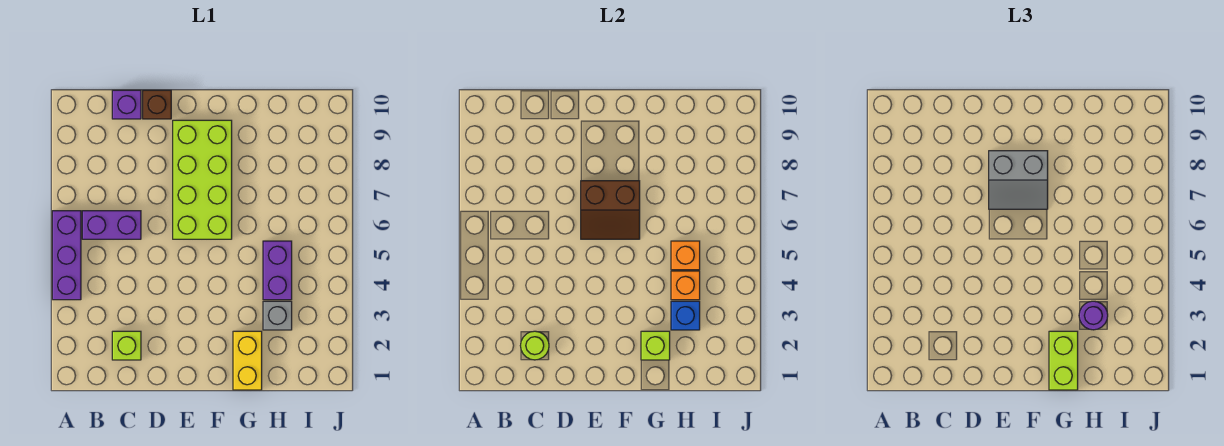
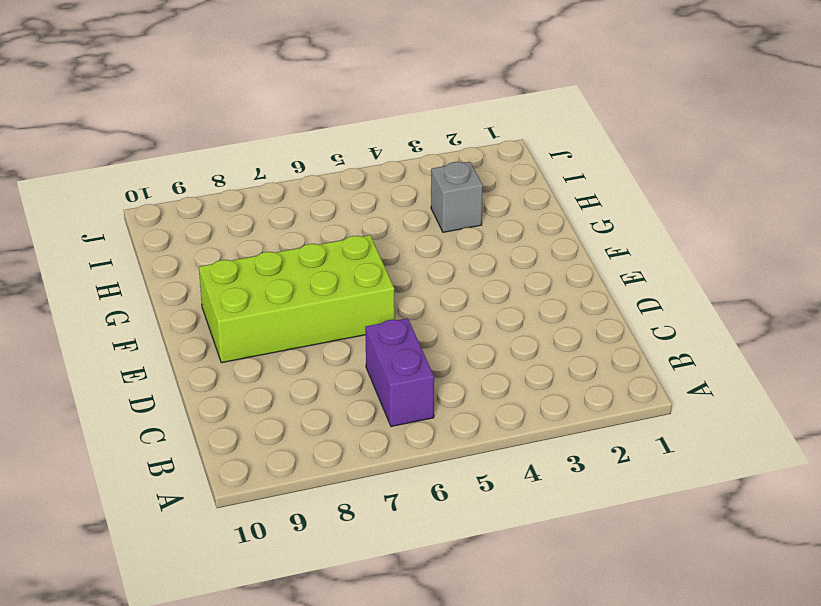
none -> purple brick A4:A6 level 1
none -> lime brick C2 level 1
none -> purple brick C10 level 1

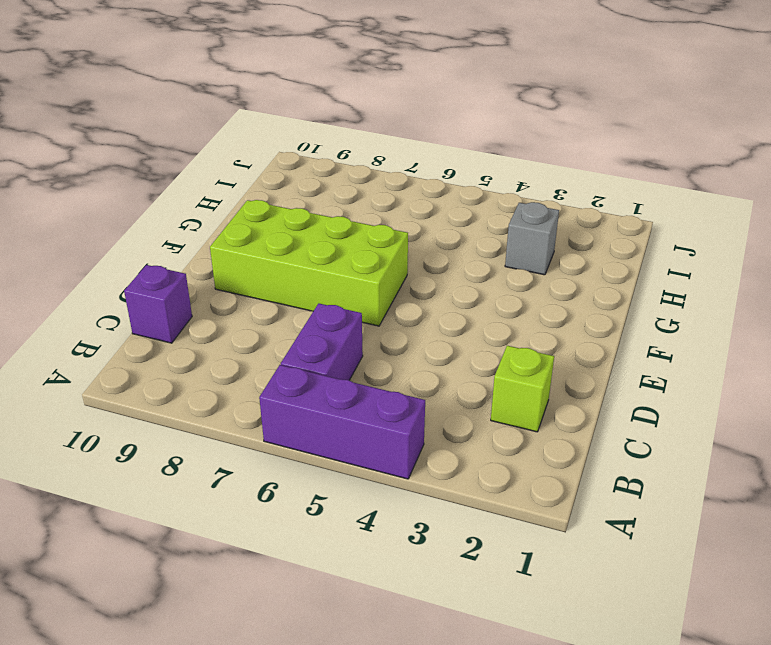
none -> brown brick D10 level 1
none -> yellow brick G1:G2 level 1
none -> purple brick H4:H5 level 1

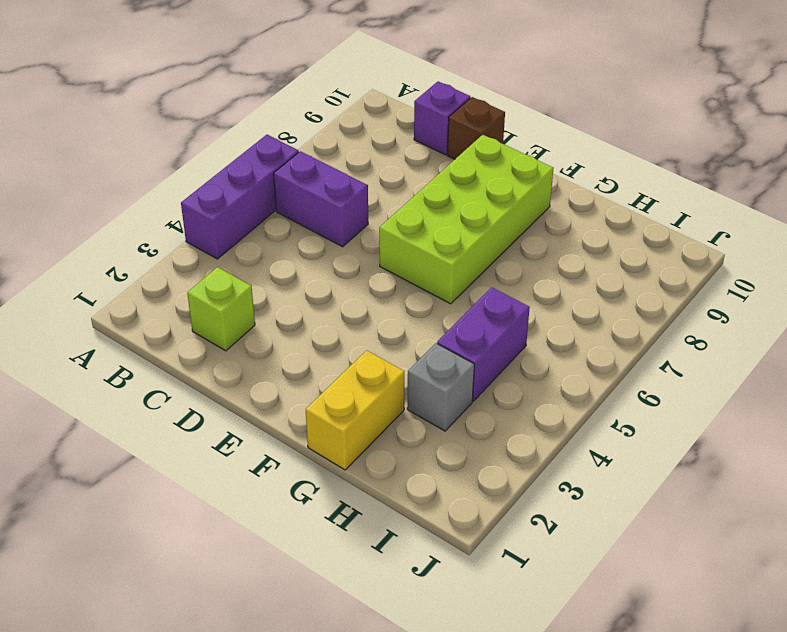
none -> lime round brick C2 level 2
none -> brown slope E6:F7 level 2 top 7
none -> lime brick G2 level 2

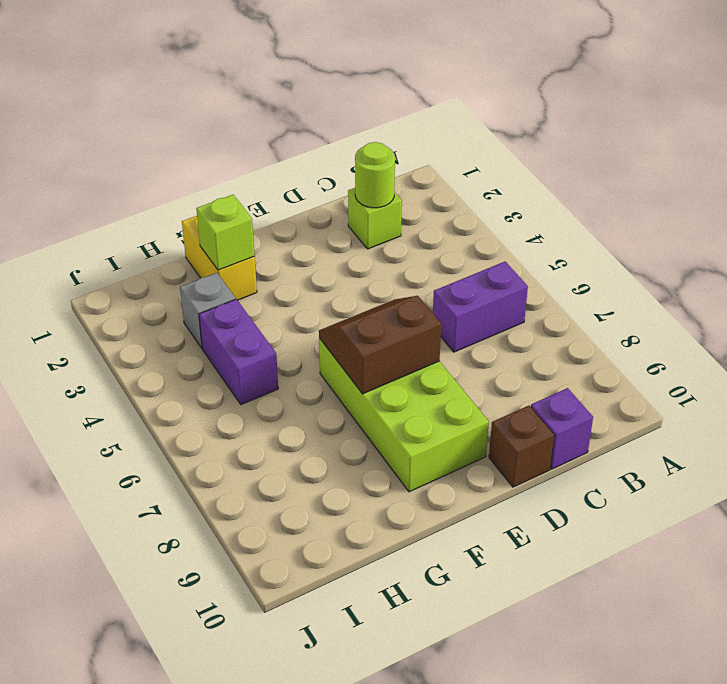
none -> purple brick A4:A6 level 1
none -> blue brick H3 level 2
none -> orange brick H4 level 2

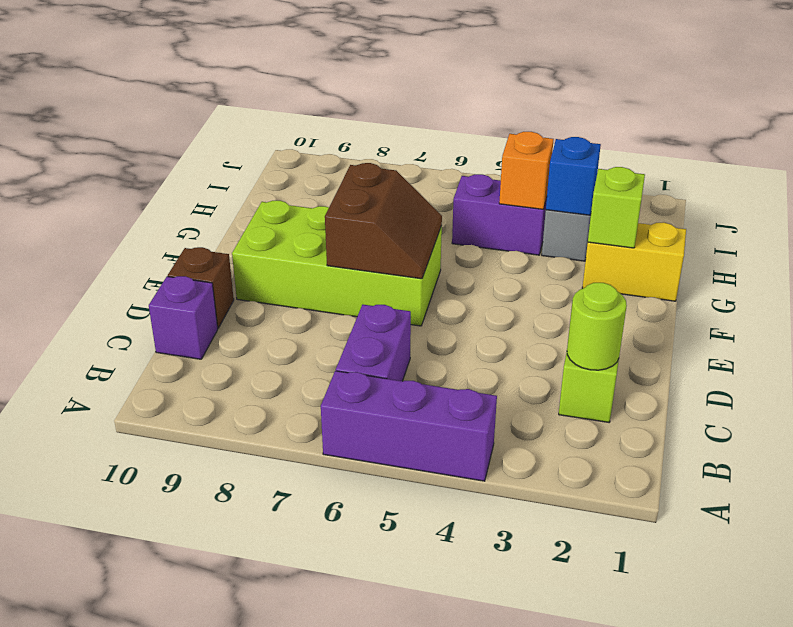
none -> orange brick H5 level 2
none -> grey slope E7:F8 level 3 top 8
none -> lime brick G1:G2 level 3

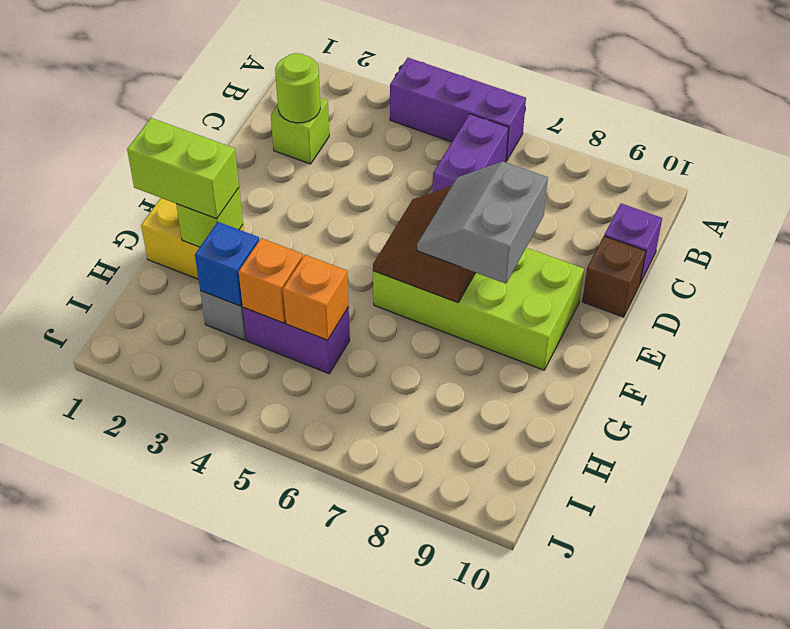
none -> purple round brick H3 level 3

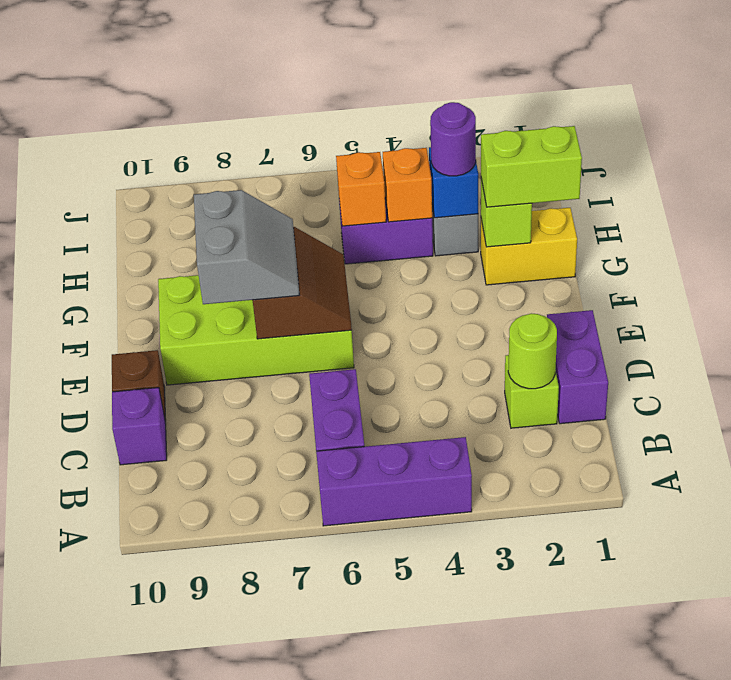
purple brick C1:D1 level 1 -> none

